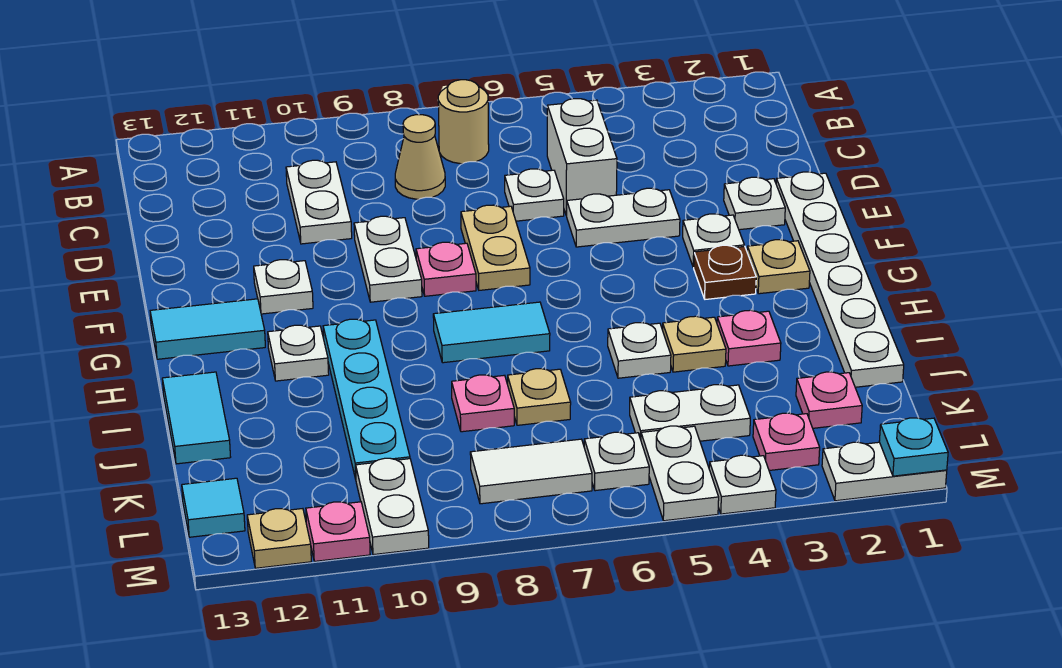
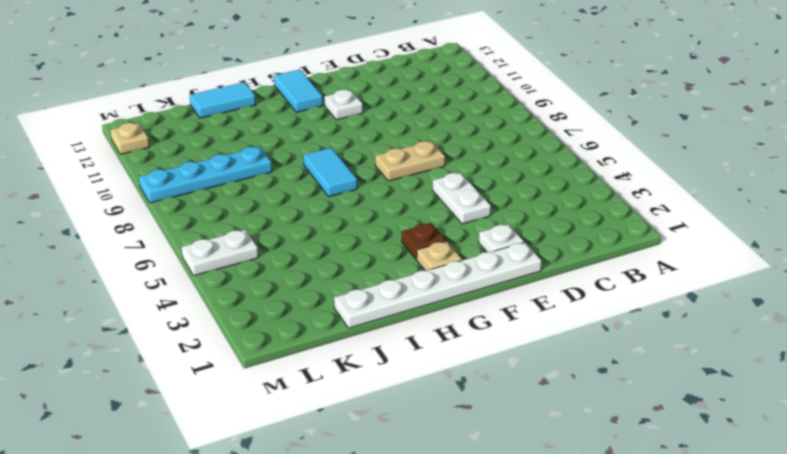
cyan plate J9:M9 level 1 -> cyan plate H10:K10 level 1
none -> tan round brick B7 level 1
none -> white brick C5:D5 level 1
none -> tan cone C8 level 1
none -> white plate C10:D10 level 1

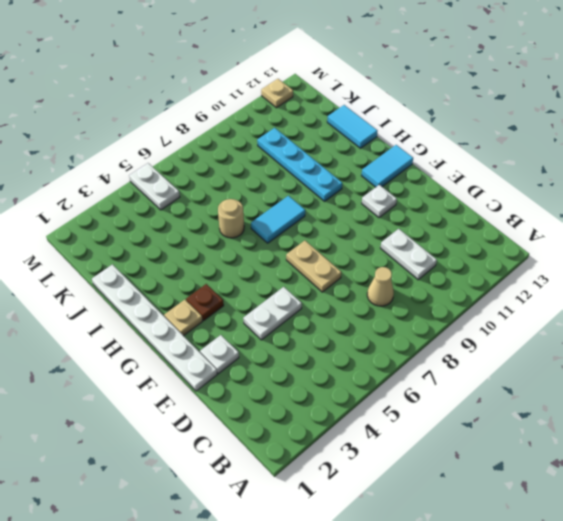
tan round brick I6 level 1 -> tan round brick B7 level 1
none -> white brick C5:D5 level 1
none -> white plate D6 level 1
none -> white plate E9:F9 level 1
none -> white plate F3 level 1

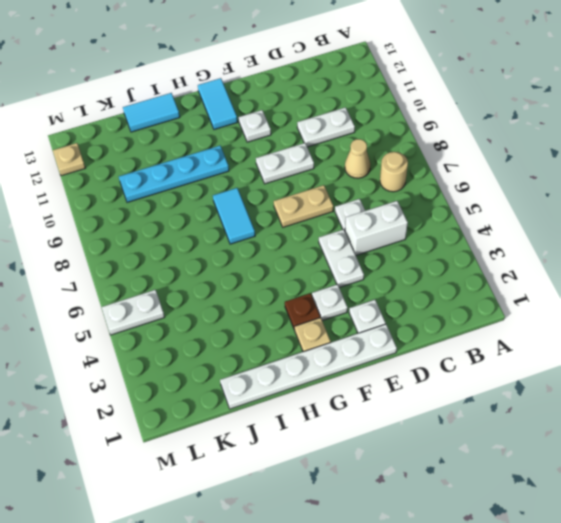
none -> pink plate F8 level 1
none -> white plate H11 level 1
none -> pink plate I3 level 1
none -> tan plate I4 level 1

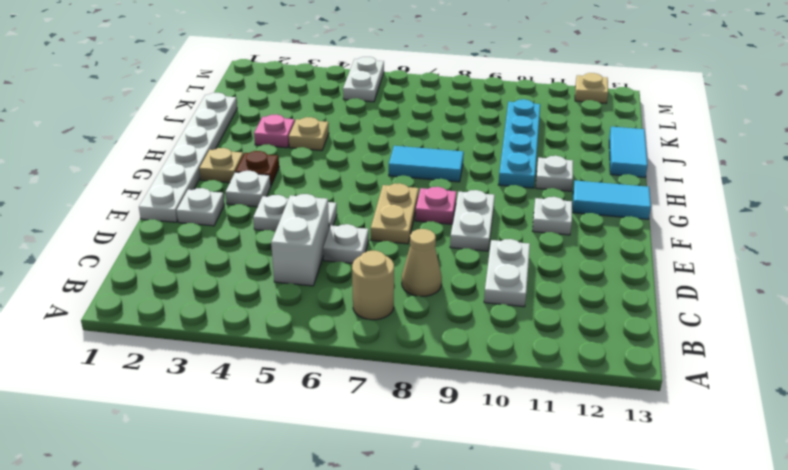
none -> white plate I5 level 1
none -> tan plate J7 level 1
none -> pink plate J8 level 1
none -> pink plate K2 level 1

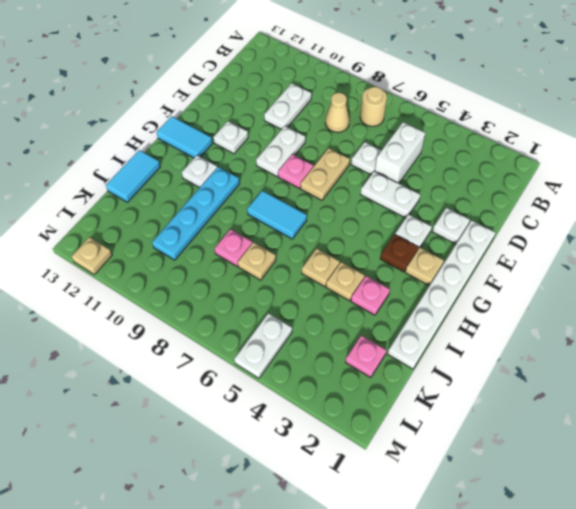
tan plate I5 level 1 -> white plate I5 level 1
none -> white plate K4:K5 level 1
none -> pink plate L3 level 1
none -> white plate L6 level 1
none -> white tile L7:L8 level 1

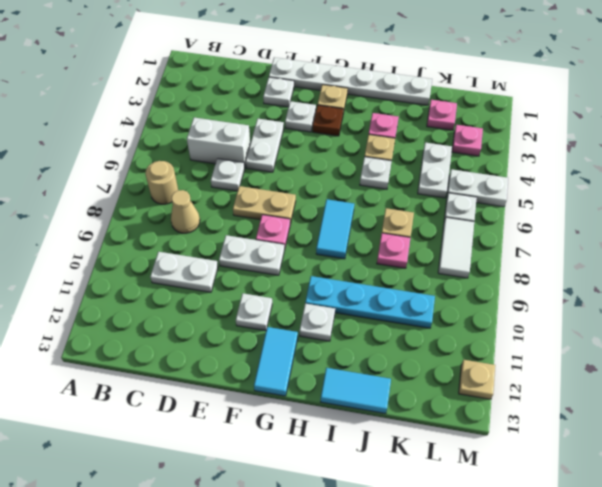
none -> white plate L10:M10 level 1
none -> cyan tile L13 level 1
none -> white plate M1:M2 level 1
none -> white plate M4 level 1

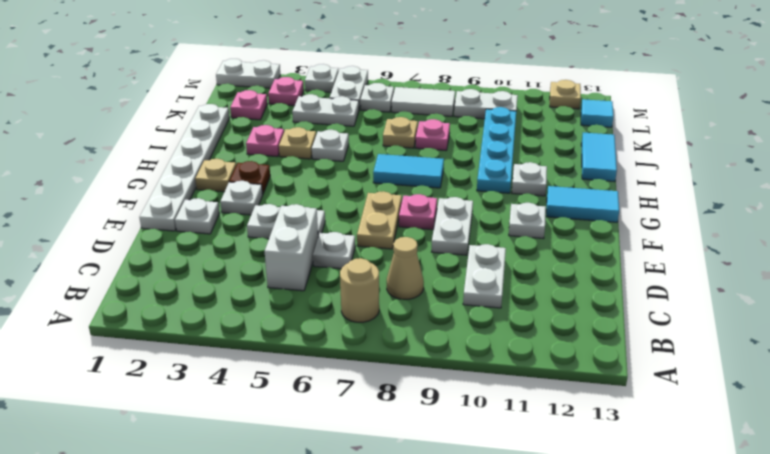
white plate L9:L10 level 1 -> white plate L10:M10 level 1
none -> pink plate M11 level 1
none -> cyan plate M1 level 2

